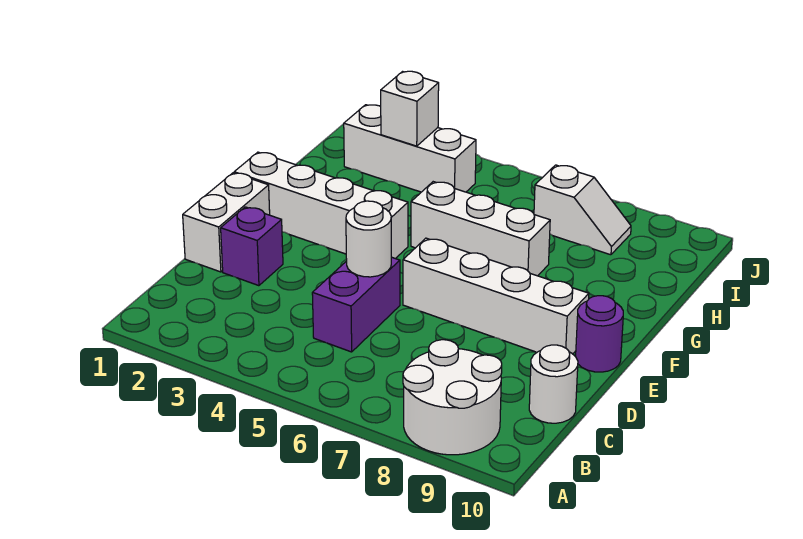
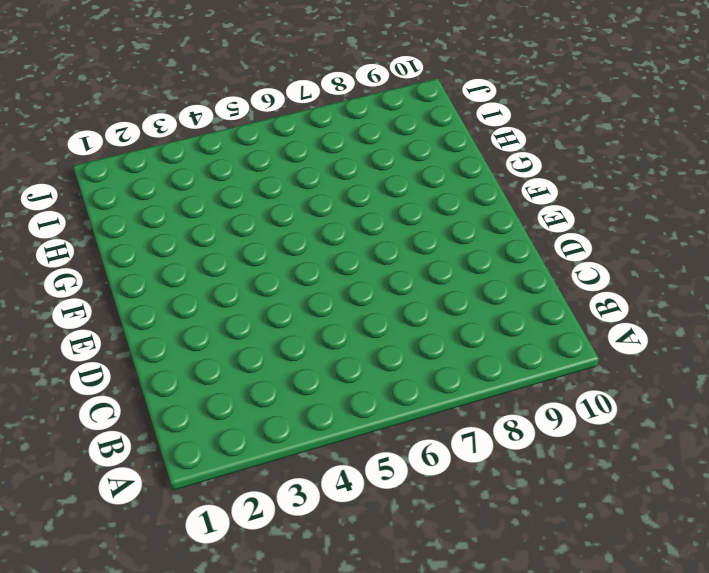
none -> white round brick A8:B9 level 1
none -> purple brick C5:D5 level 1
none -> white round brick C10 level 1

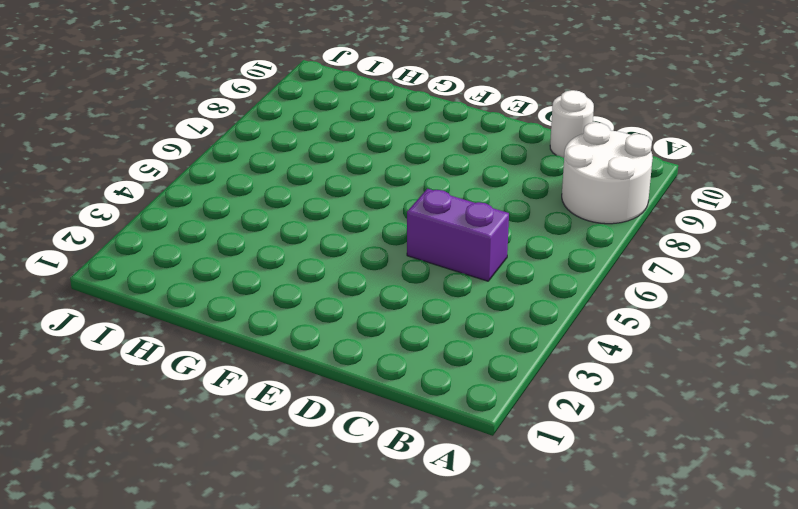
none -> white brick D1:E1 level 1
none -> purple brick D2 level 1
none -> white brick E6:E9 level 1

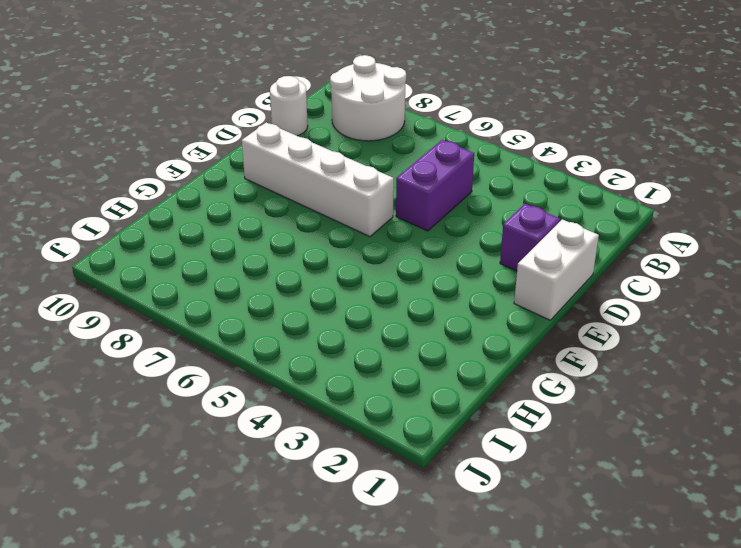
none -> purple round brick E10 level 1
none -> white brick F1:F4 level 1
none -> white brick G5:G7 level 1

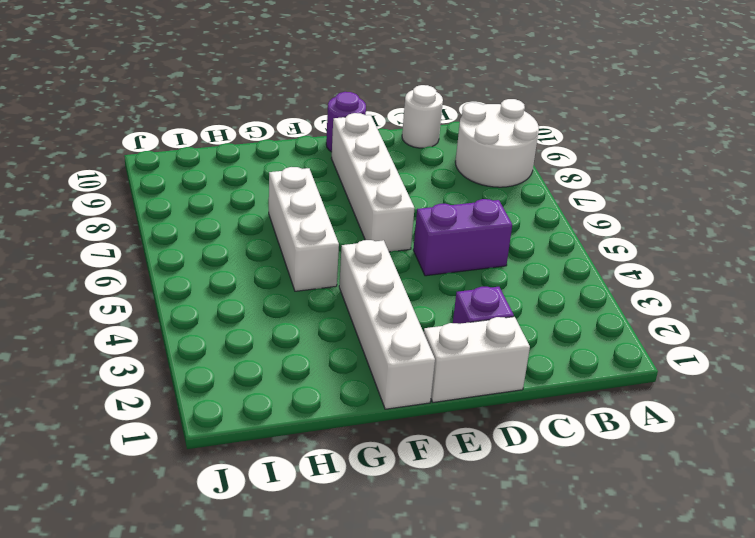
none -> white brick I2:I4 level 1
none -> white slope I7:I8 level 1 top 7
none -> white round brick D5 level 2

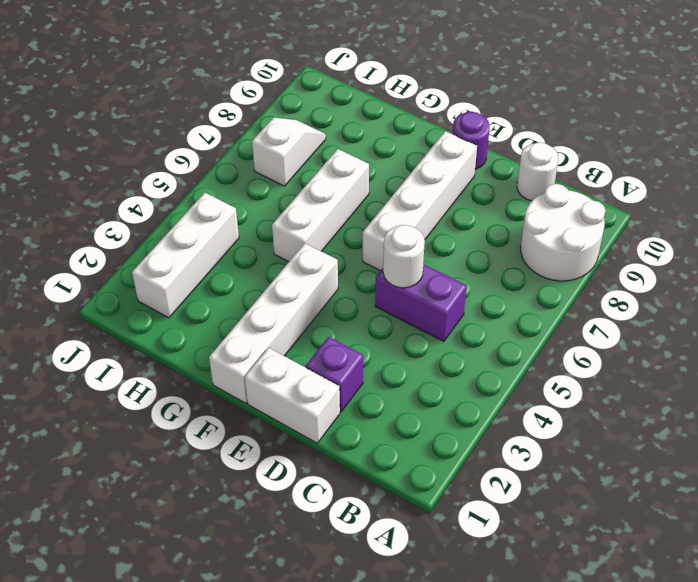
none -> white brick I3 level 2

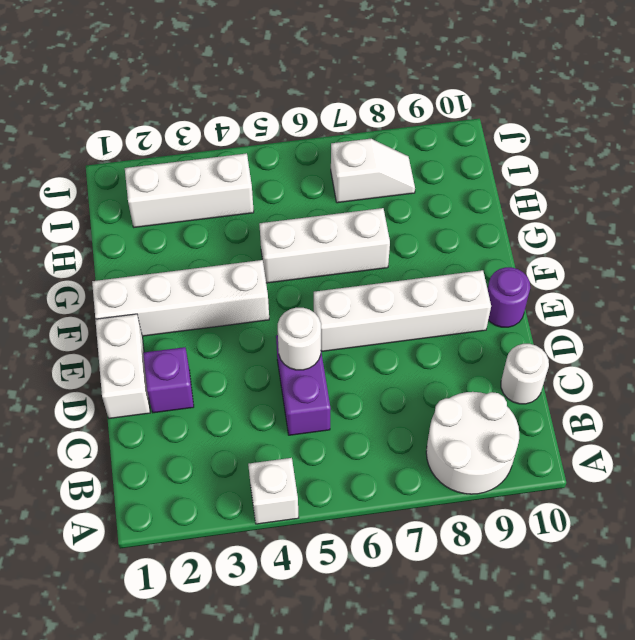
white brick A4 level 1 -> white brick I3 level 2

